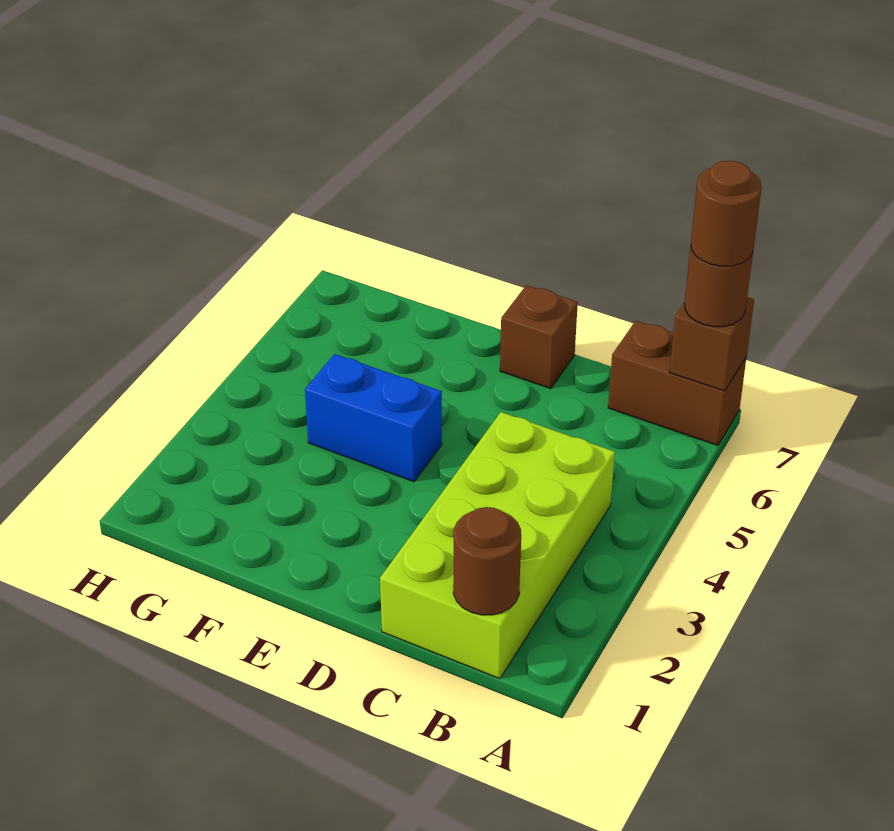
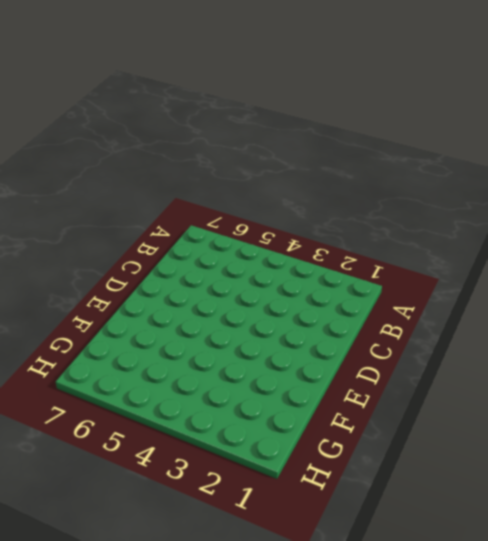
none -> brown brick A7:B7 level 1
none -> lime brick B1:C4 level 1

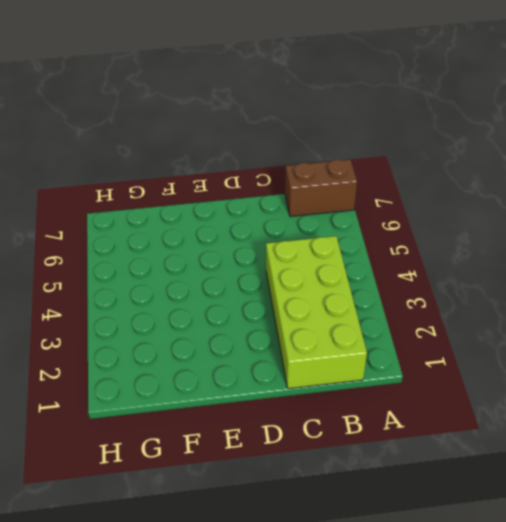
none -> brown brick D7 level 1
none -> blue brick E4:F4 level 1

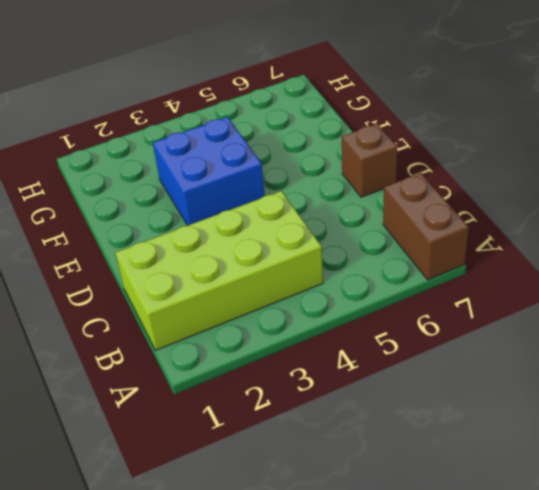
blue brick E3:F4 level 1 -> blue brick E4:F4 level 1
none -> brown brick A7 level 2
none -> brown round brick B1 level 2

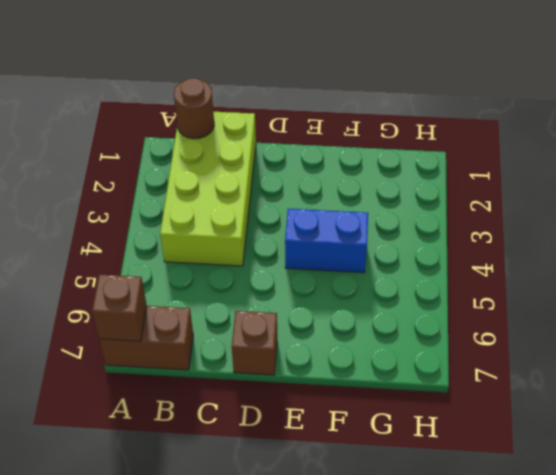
none -> brown round brick A7 level 3
none -> brown round brick A7 level 4

